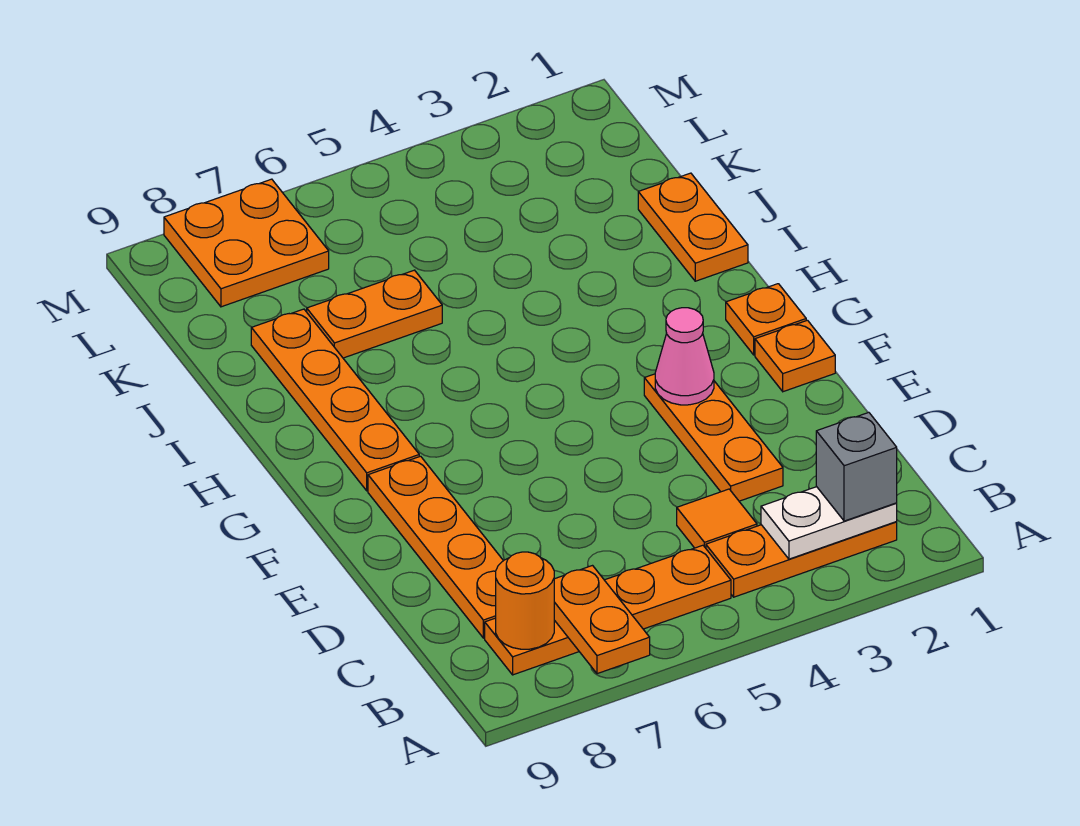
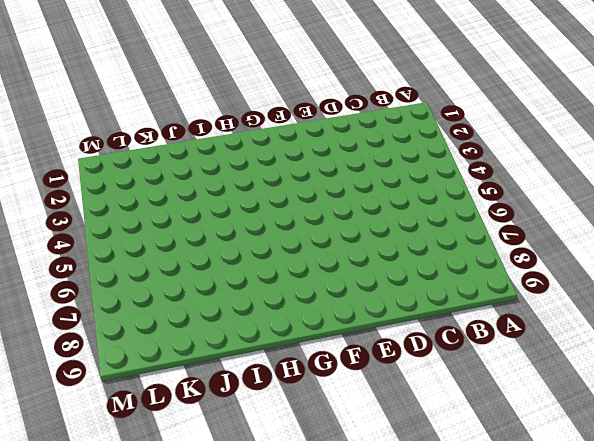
none -> orange plate B2:B4 level 1
none -> orange plate B5:B8 level 1
none -> orange tile C4 level 1

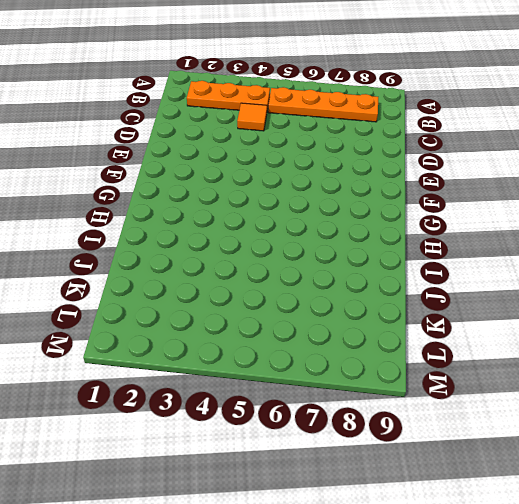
none -> orange plate C8:F8 level 1
none -> orange plate D3:F3 level 1
none -> orange plate F1 level 1

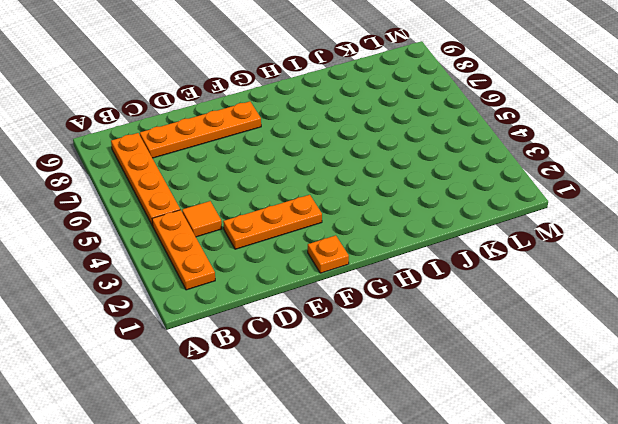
none -> orange plate G1 level 1
none -> orange plate G8:J8 level 1
none -> orange plate I1:J1 level 1

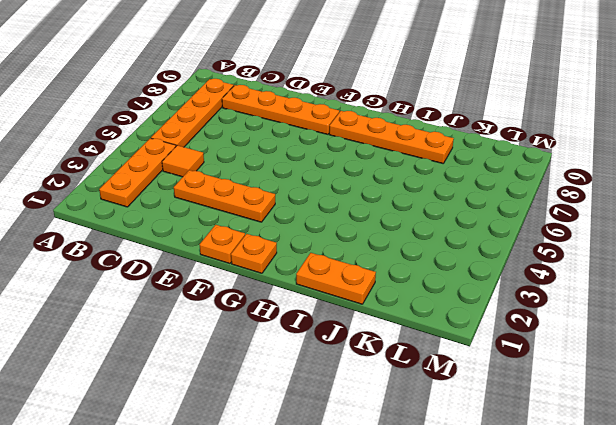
none -> orange plate J6:J7 level 1
none -> orange plate L7:M8 level 1
none -> orange plate A7:B7 level 2

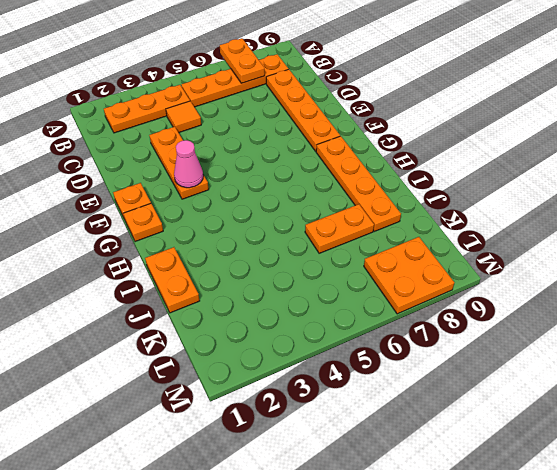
none -> white plate B2:B3 level 2
none -> orange round brick B8 level 2
none -> grey brick B2 level 3

